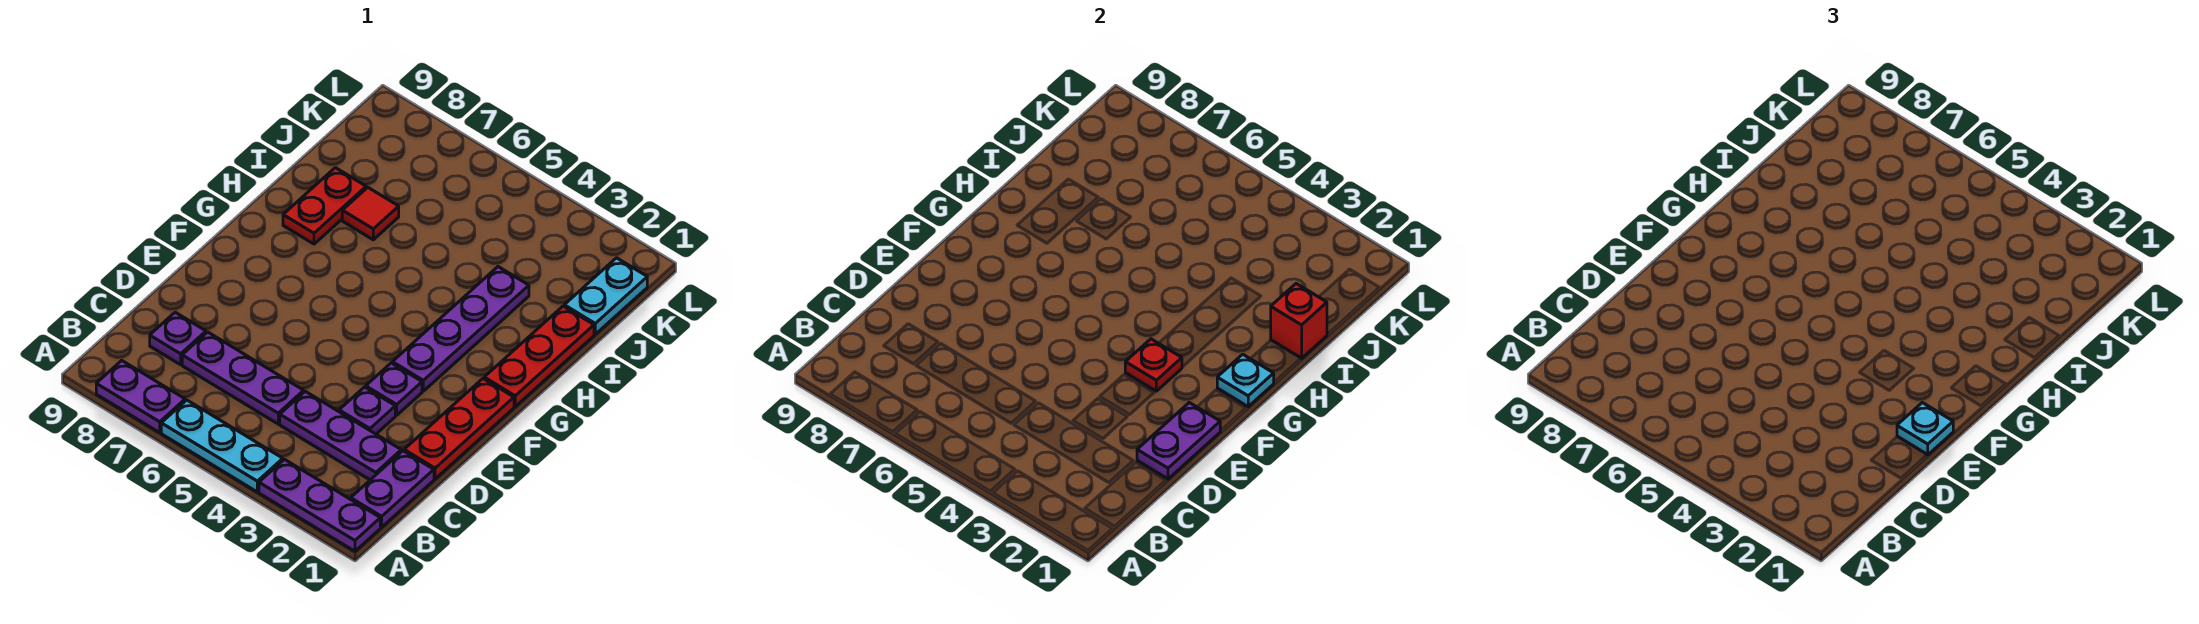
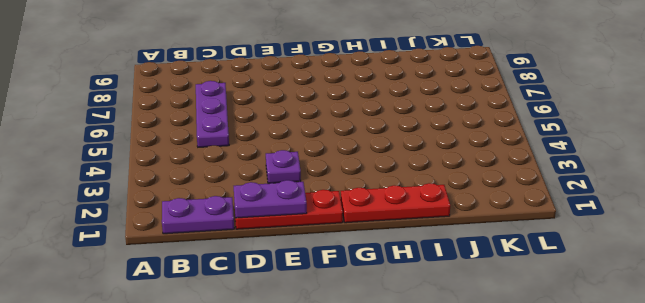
none -> purple plate A1:A3 level 1
none -> cyan plate A4:A6 level 1
none -> purple plate A7:A8 level 1

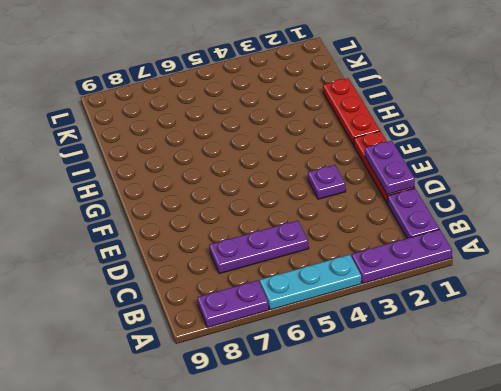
none -> purple plate C2:C4 level 1
none -> purple plate C8 level 1
none -> purple plate D3 level 1

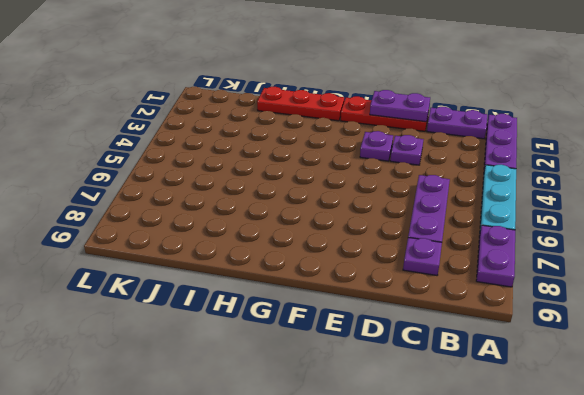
none -> purple plate C2:C4 level 1
none -> purple plate F3:I3 level 1
none -> red plate H8:I8 level 1

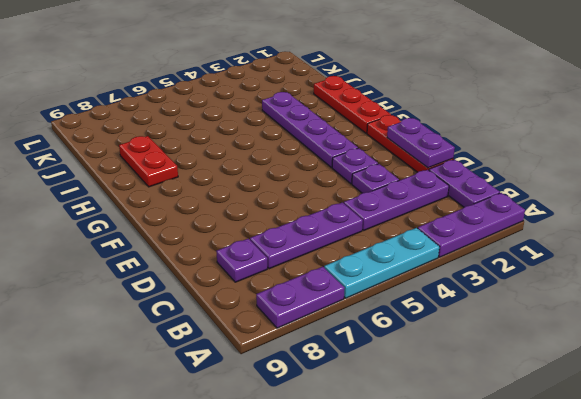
none -> red tile I7 level 1
none -> cyan plate J1:K1 level 1
none -> red plate F3 level 2

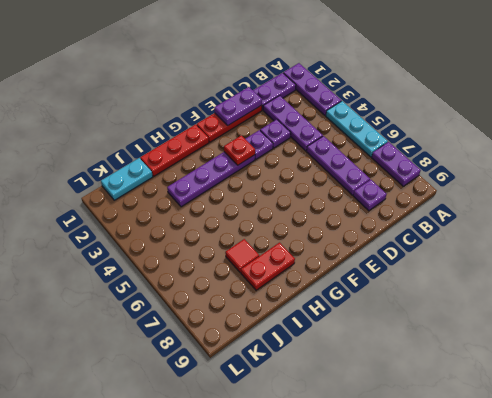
none -> cyan plate G1 level 2
none -> red brick I1 level 2
none -> cyan plate E1 level 3

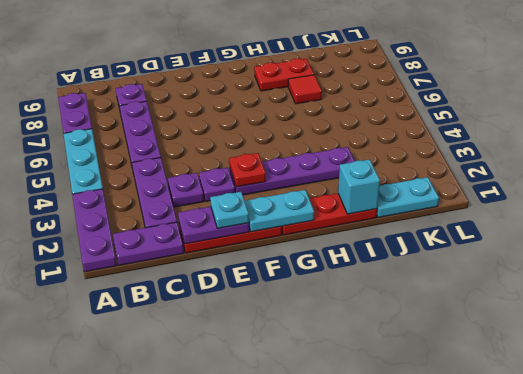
cyan plate F1:G1 level 2 -> cyan plate G1 level 2
cyan brick I1 level 2 -> red brick I1 level 2

